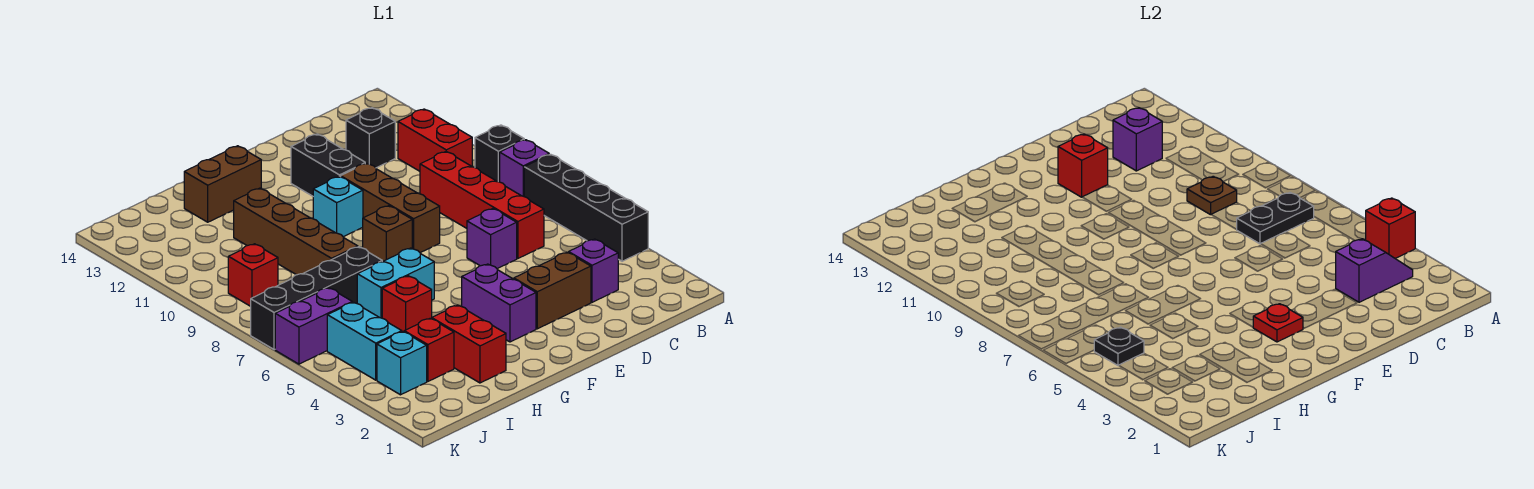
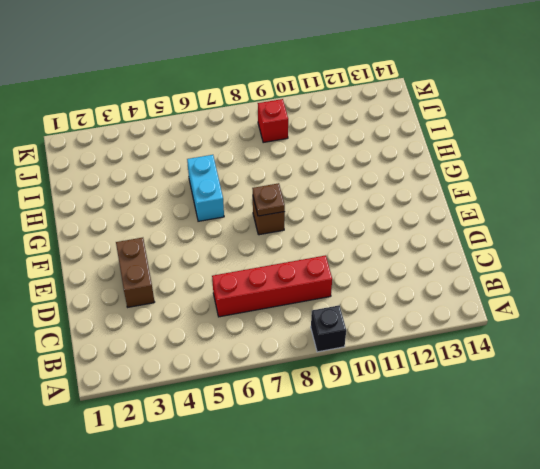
brown plate F8 level 2 -> brown plate C9 level 2
none -> black brick A4:A7 level 1
none -> purple brick A8 level 1
none -> red brick B10:B11 level 1
none -> purple brick C3 level 1

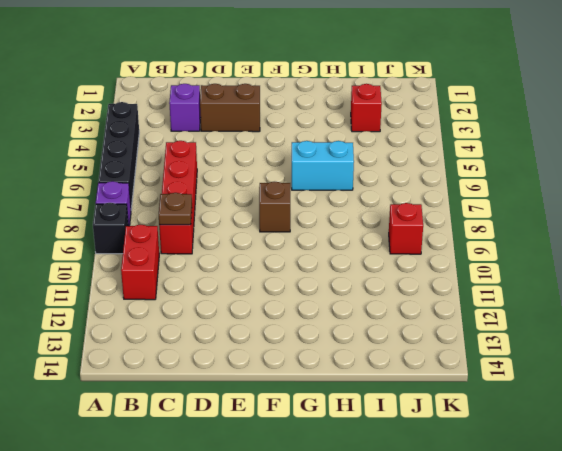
none -> black brick C12 level 1
none -> purple brick D6 level 1
none -> brown brick E8:E10 level 1
none -> black brick E11:E12 level 1

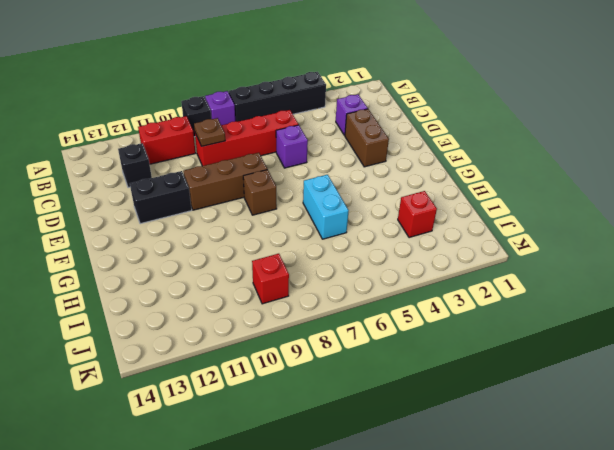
none -> purple brick F3:F4 level 1
none -> cyan brick F10 level 1
none -> brown brick G13:H13 level 1
none -> red brick H2:H3 level 1

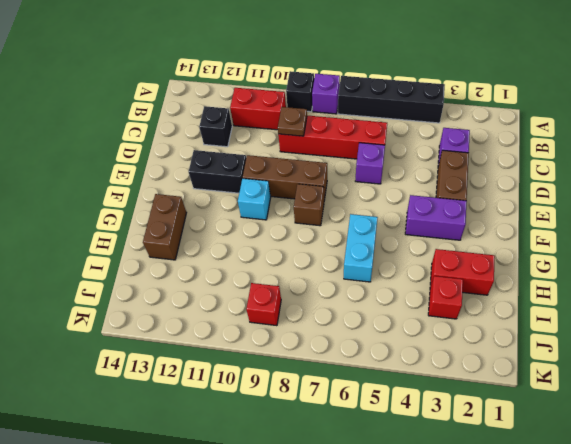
none -> red brick H5 level 1
none -> black brick H7:K7 level 1
none -> brown brick H8:H11 level 1
none -> cyan brick J3 level 1

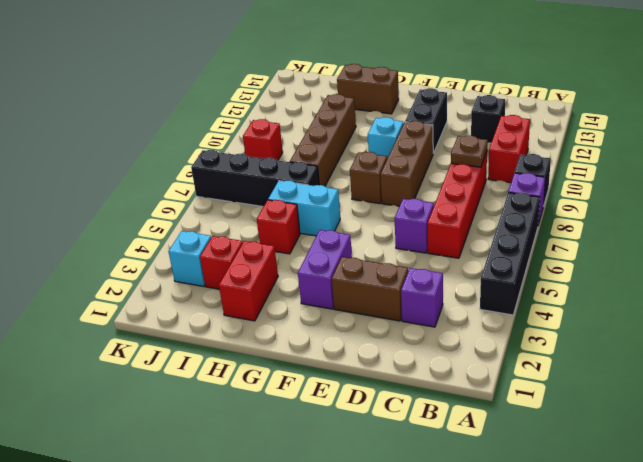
none -> cyan brick J4:J5 level 1
none -> purple brick J6:K6 level 1
none -> red brick A4 level 2
none -> purple slope B3:C3 level 2 top C

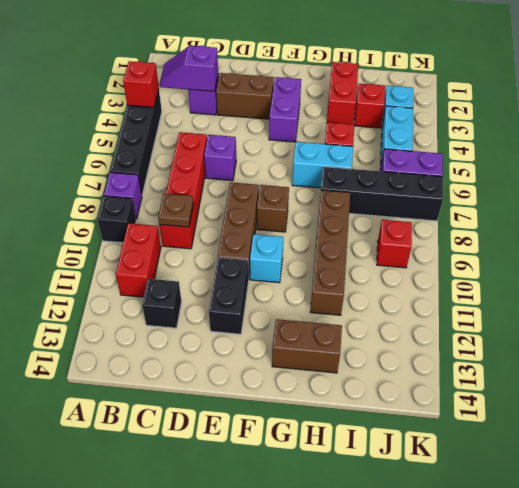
none -> black plate B7:C7 level 2
none -> purple brick C12 level 2
none -> red brick E12 level 2
none -> red plate F3 level 2

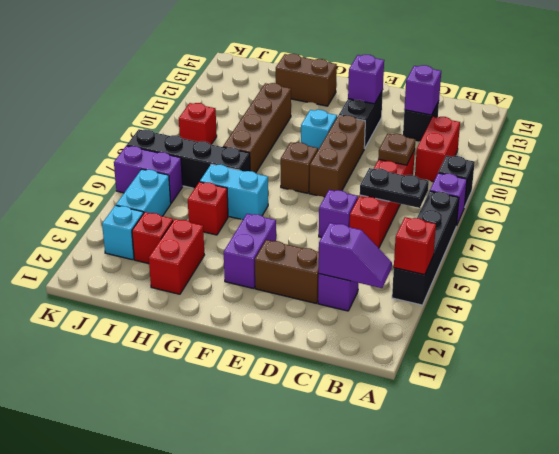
purple brick E12 level 2 -> red brick E12 level 2
none -> red plate F3 level 2
none -> black plate J5 level 2

